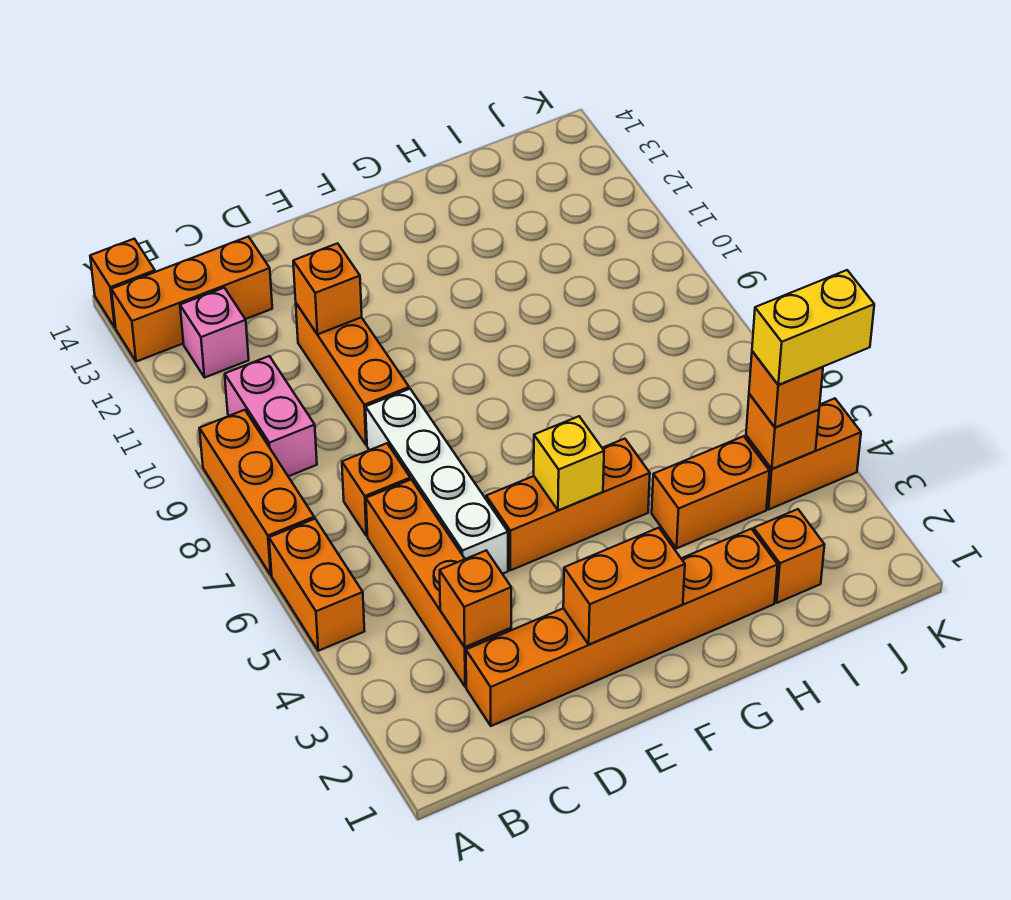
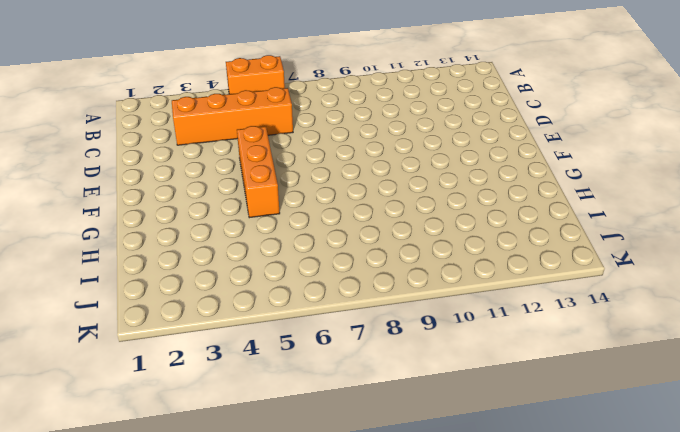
none -> orange brick A7:A9 level 1
none -> orange brick A13:C13 level 1
none -> orange brick A14 level 1

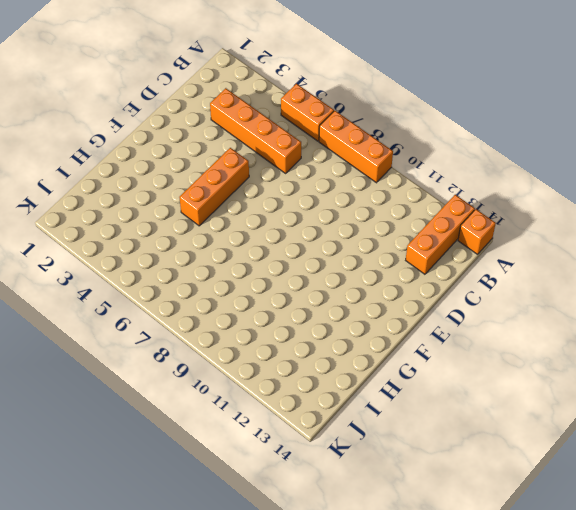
none -> pink brick B9:B10 level 1
none -> pink brick B12 level 1
none -> orange brick C2:H2 level 1

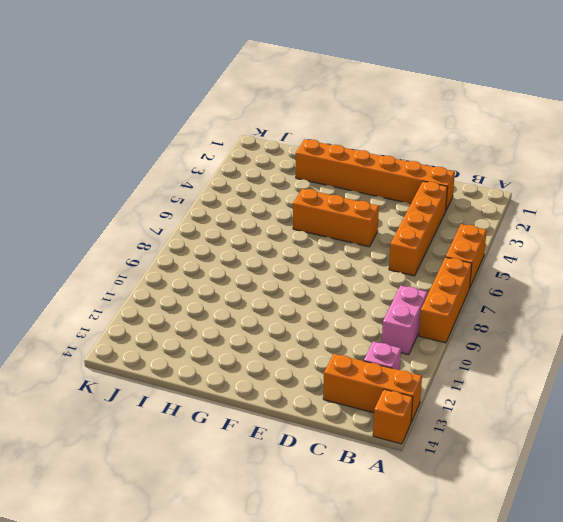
none -> orange brick C7 level 1
none -> white brick D5:D8 level 1
none -> orange brick D9:D11 level 1

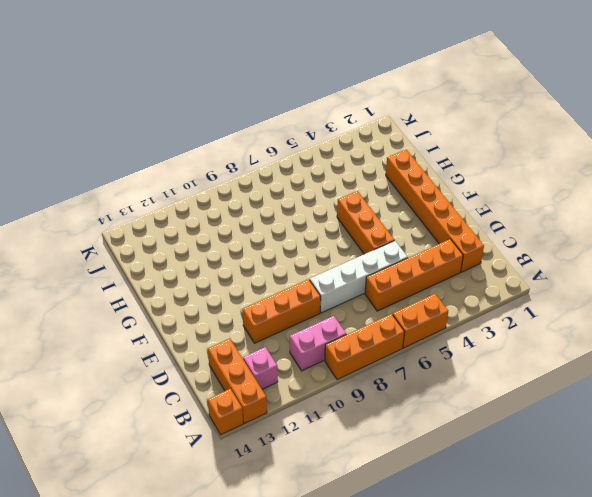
none -> orange brick C7 level 1
none -> orange brick H4:I4 level 1
none -> orange brick I2 level 1

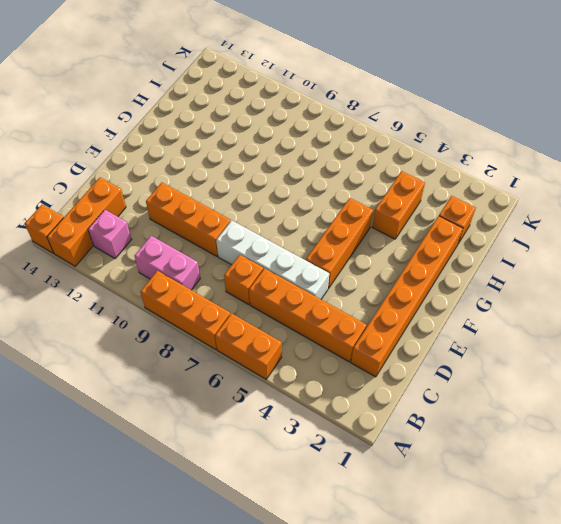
none -> orange brick J4:K4 level 1
none -> orange brick C3 level 2
none -> orange brick D11 level 2

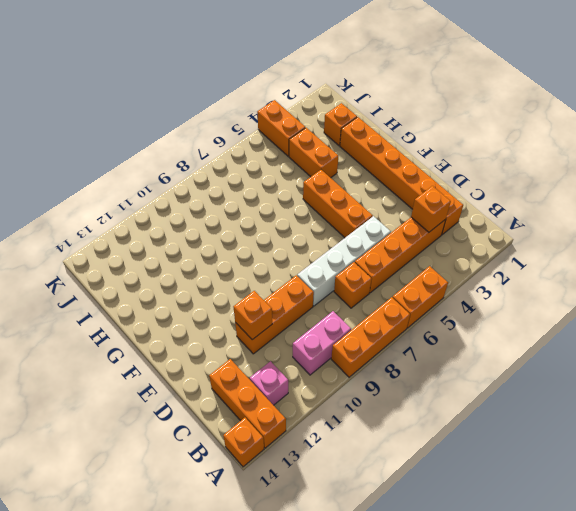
none -> orange brick E2:F2 level 2
none -> yellow brick F5 level 2
none -> orange brick J4 level 2

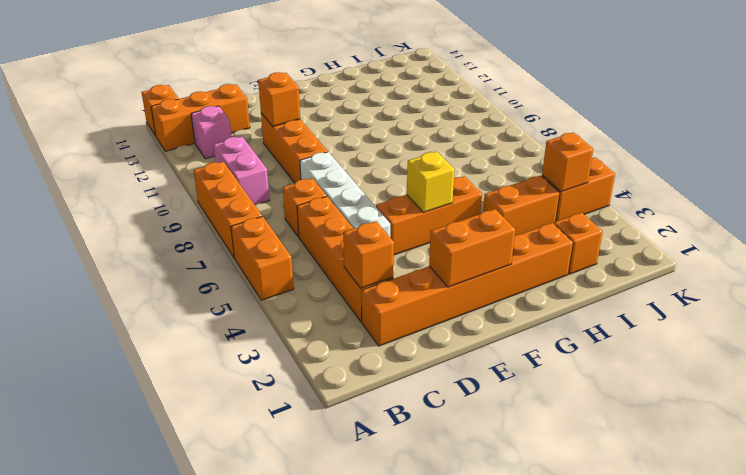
none -> orange brick J4 level 3
none -> yellow brick J4:K4 level 4

